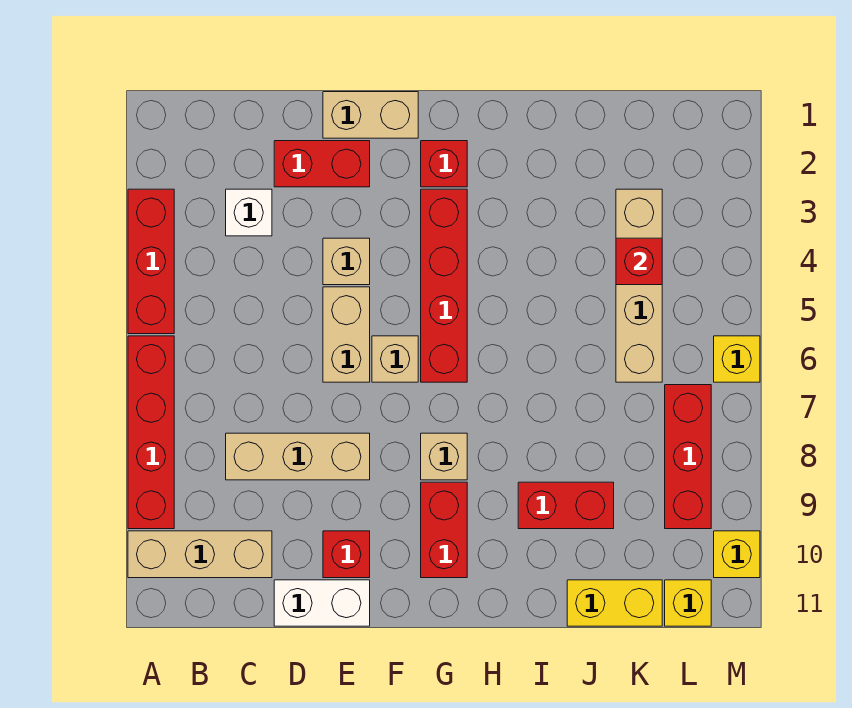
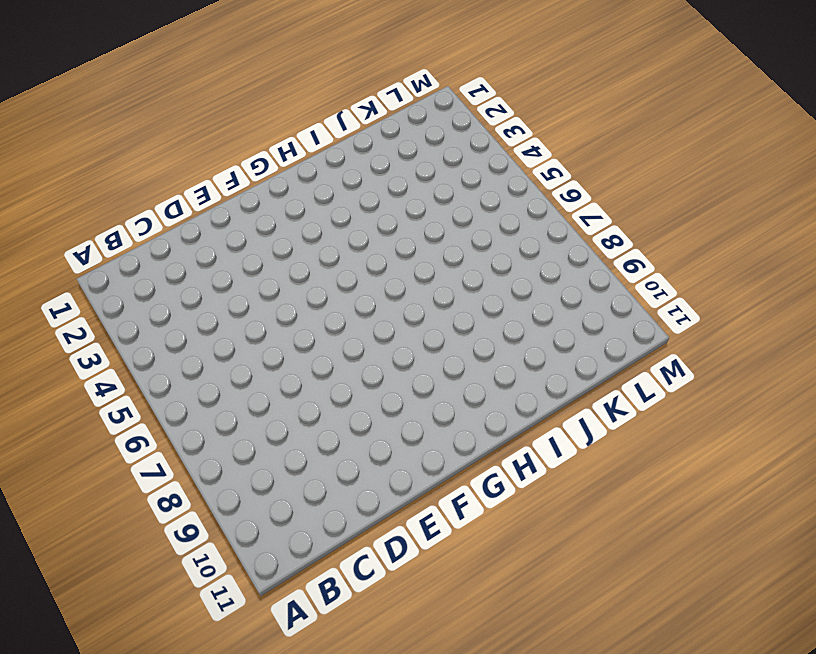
none -> red brick A3:A5 level 1
none -> red brick A6:A9 level 1
none -> tan brick A10:C10 level 1

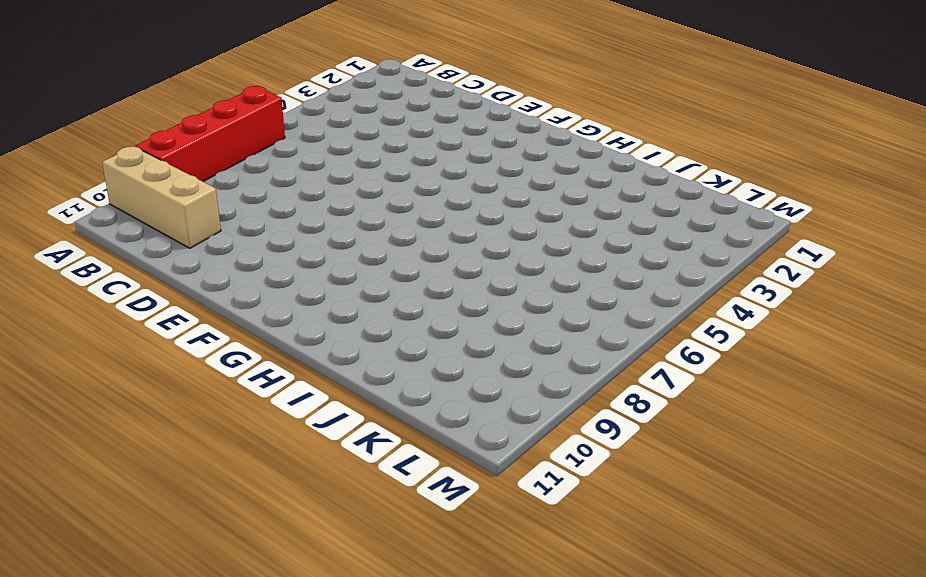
none -> red brick A3:A5 level 1
none -> white brick C3 level 1
none -> tan brick C8:E8 level 1

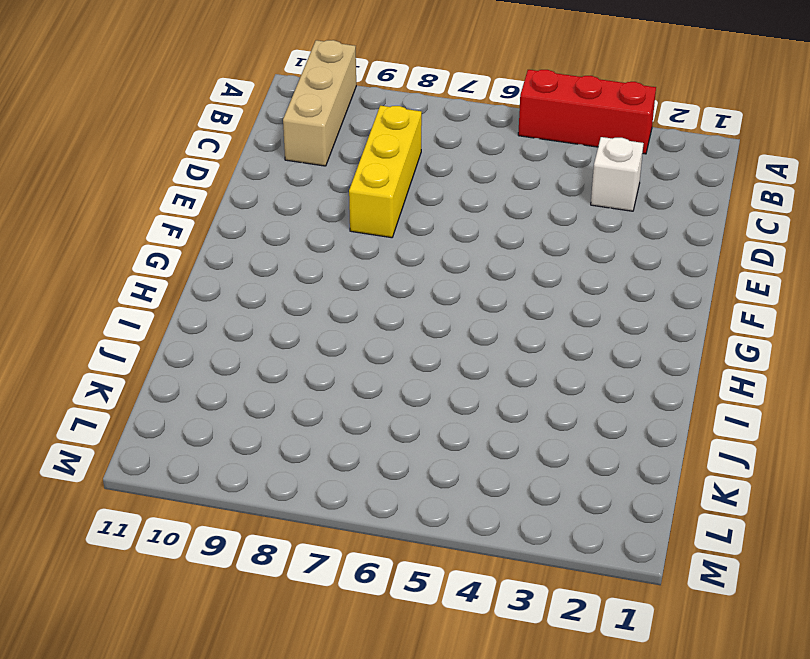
yellow brick C8:E8 level 1 -> tan brick C8:E8 level 1
none -> red brick A6:A9 level 1
none -> red brick D2:E2 level 1
none -> white brick D11:E11 level 1

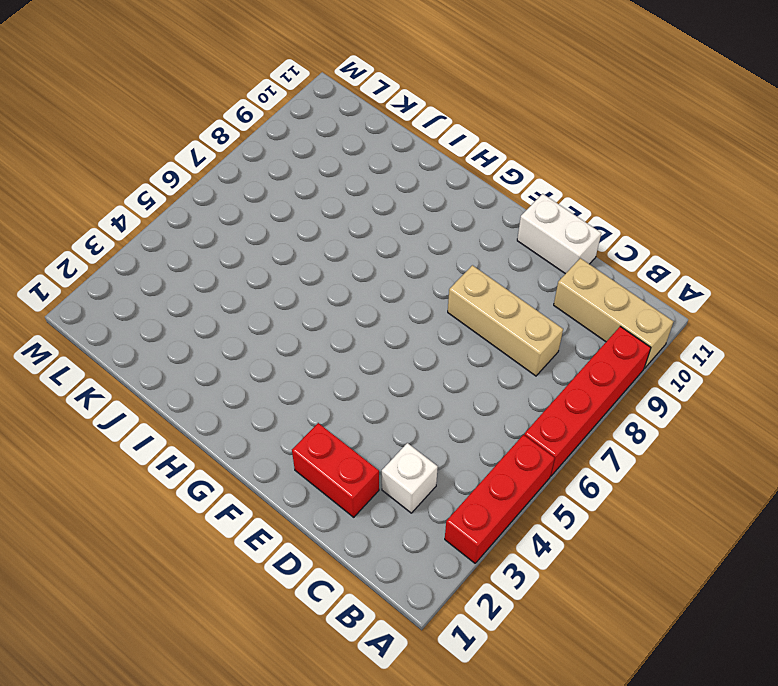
none -> tan brick E1:F1 level 1
none -> tan brick E4 level 1
none -> tan brick E5:E6 level 1

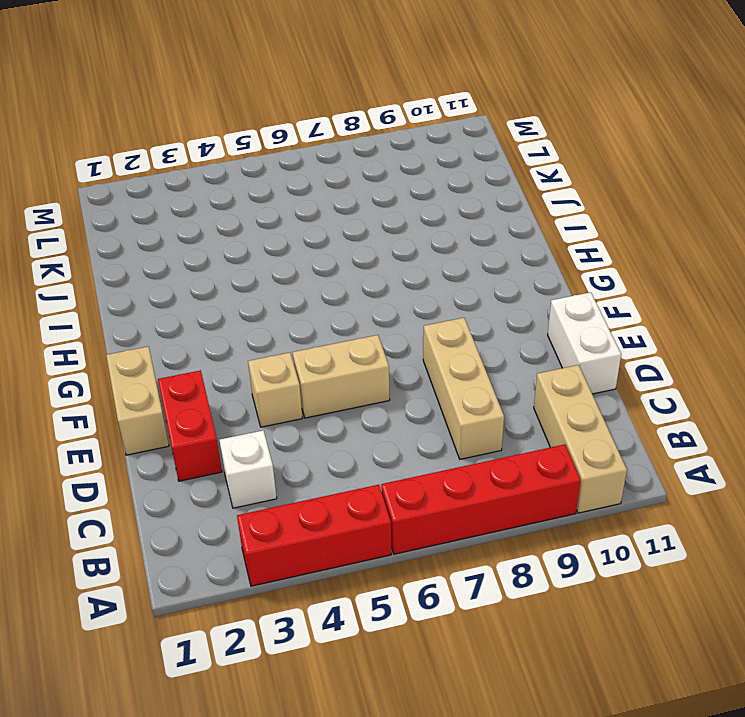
none -> red brick E10 level 1
none -> tan brick F6 level 1
none -> red brick G2 level 1

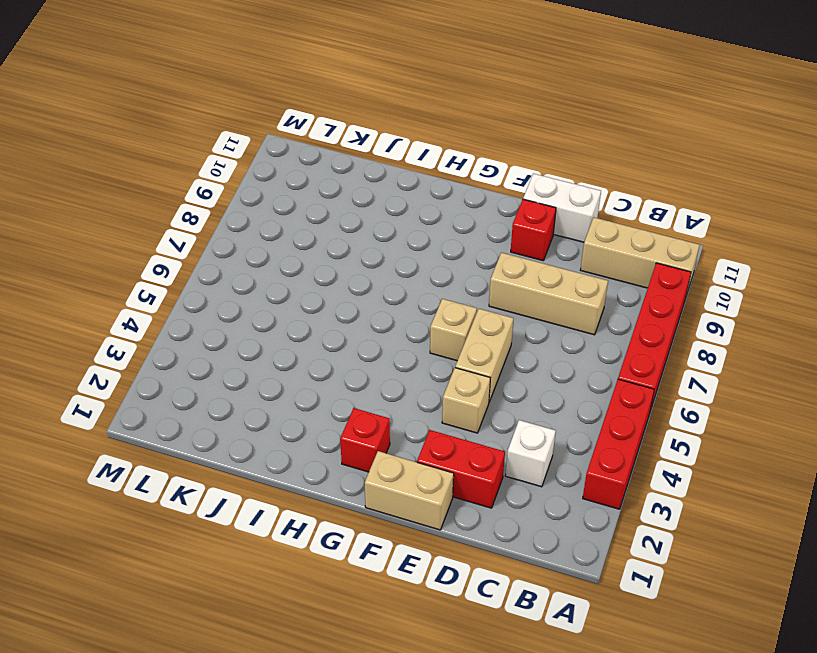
none -> red brick G3:G6 level 1
none -> tan brick G8 level 1
none -> red brick G9:G10 level 1

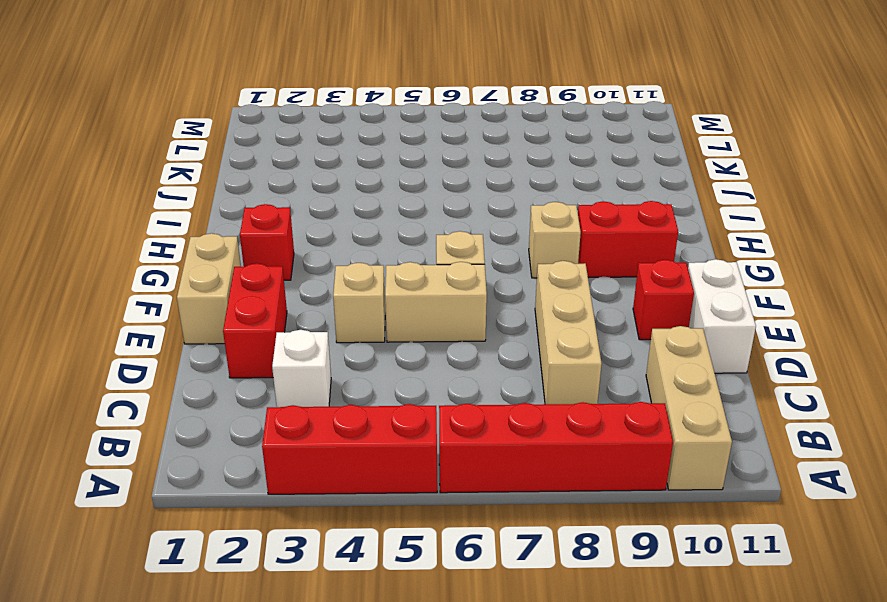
none -> red brick G3:G6 level 1
none -> red brick I9:J9 level 1
none -> yellow brick J11:K11 level 1

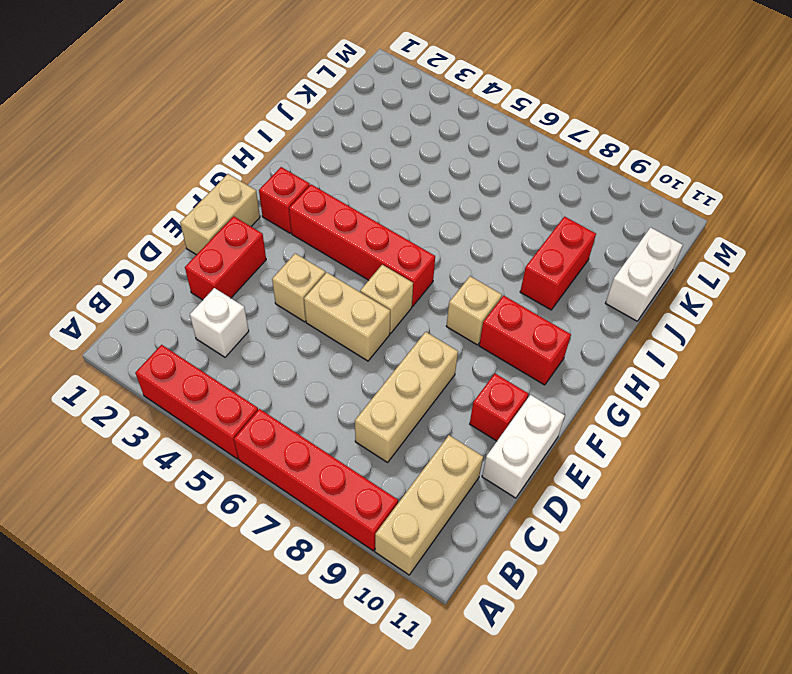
white brick J11:K11 level 1 -> yellow brick J11:K11 level 1
none -> tan brick K3:K6 level 1
none -> red brick L7:L9 level 1
none -> yellow brick L11 level 1

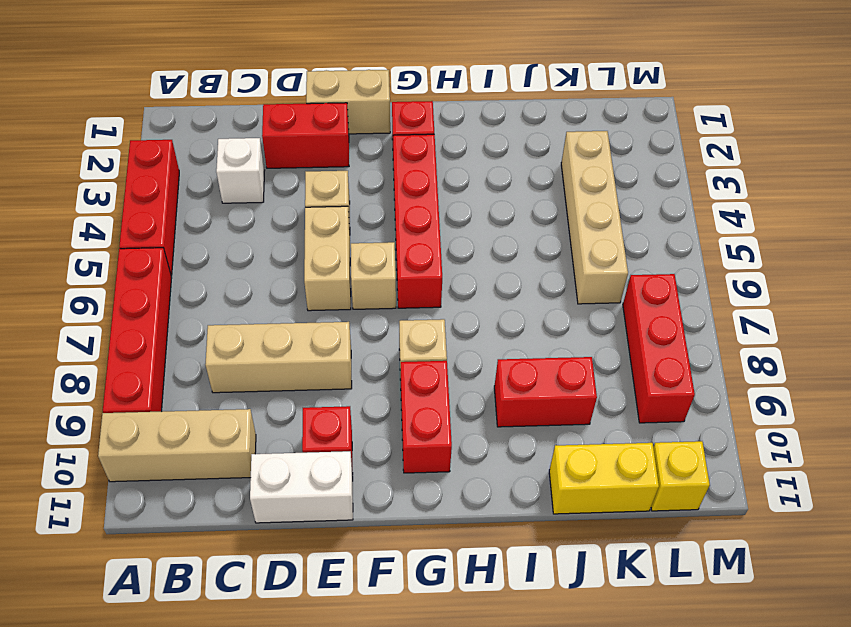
none -> yellow brick M6 level 1
none -> yellow brick M10 level 1
none -> red brick K4 level 2

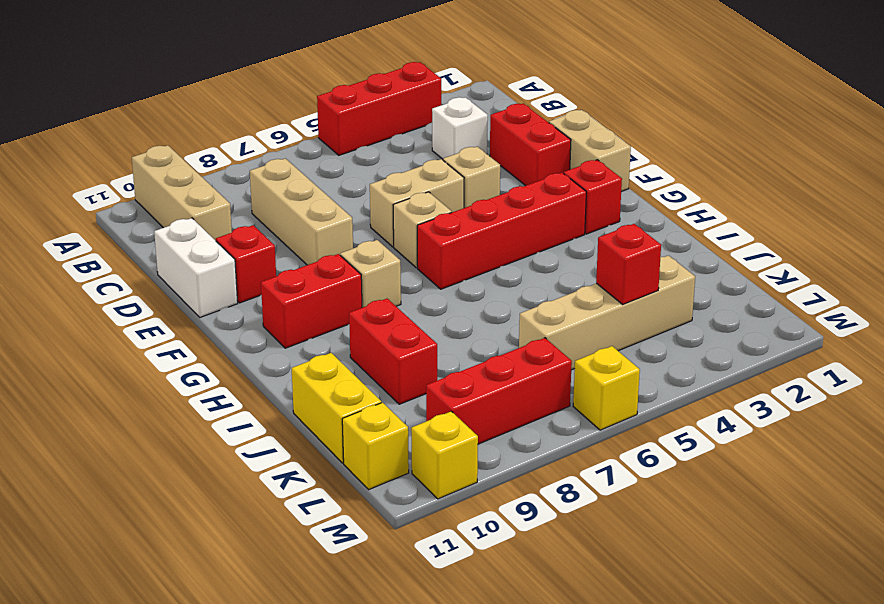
none -> red brick A6:A9 level 1

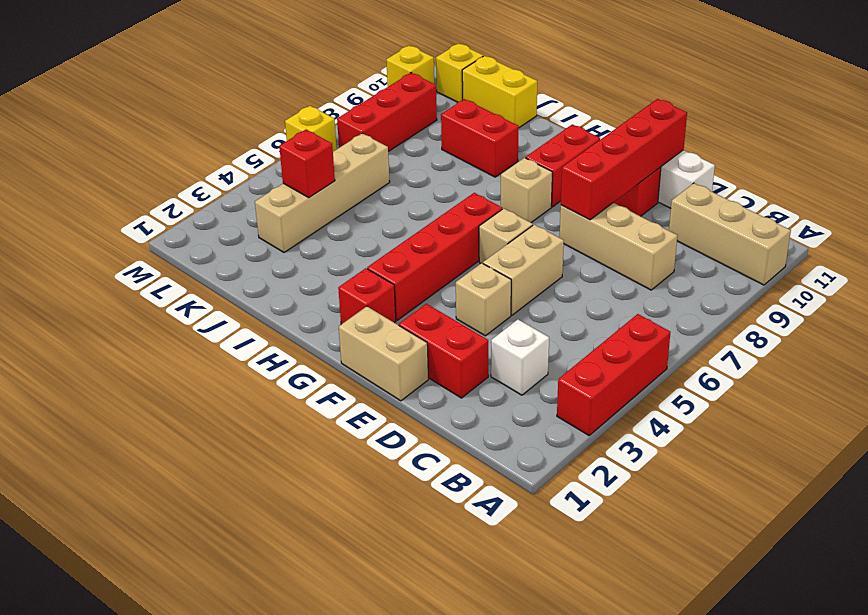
red brick E8:E11 level 2 -> red brick A6:A9 level 1

